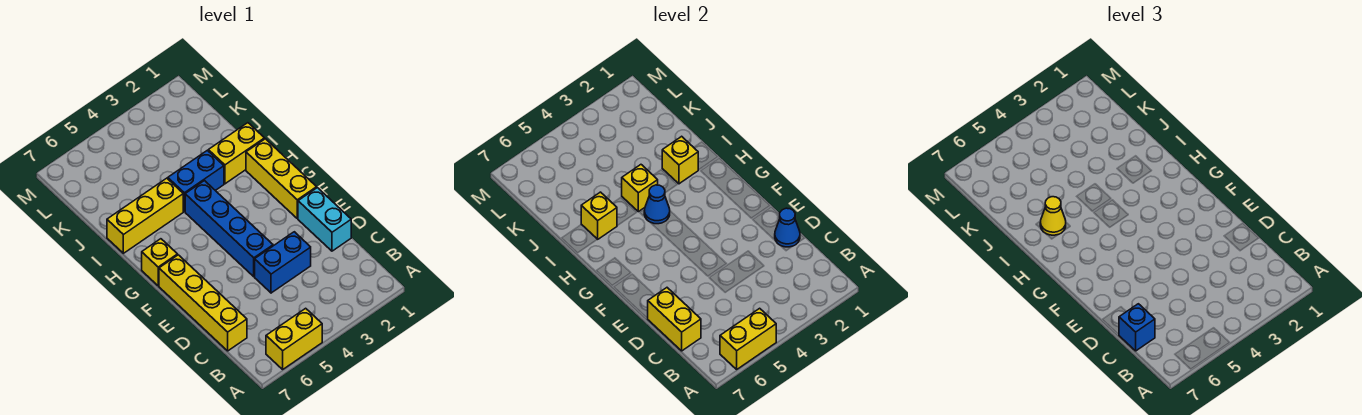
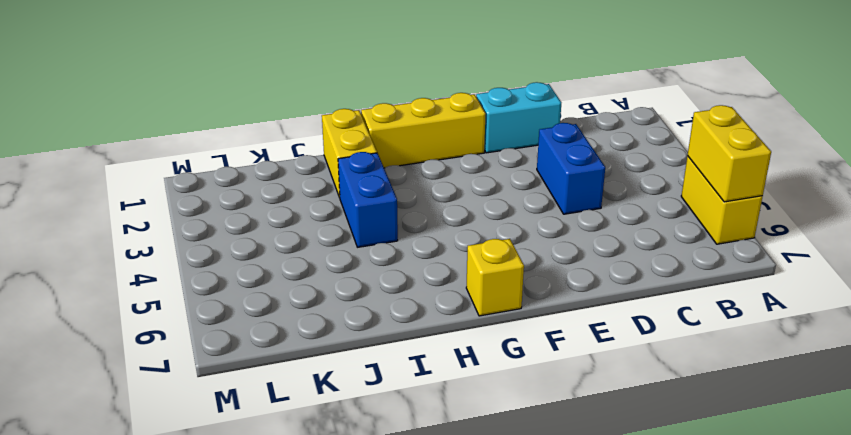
none -> yellow brick C7:F7 level 1
none -> blue brick E4:H4 level 1
none -> yellow brick I5:I7 level 1

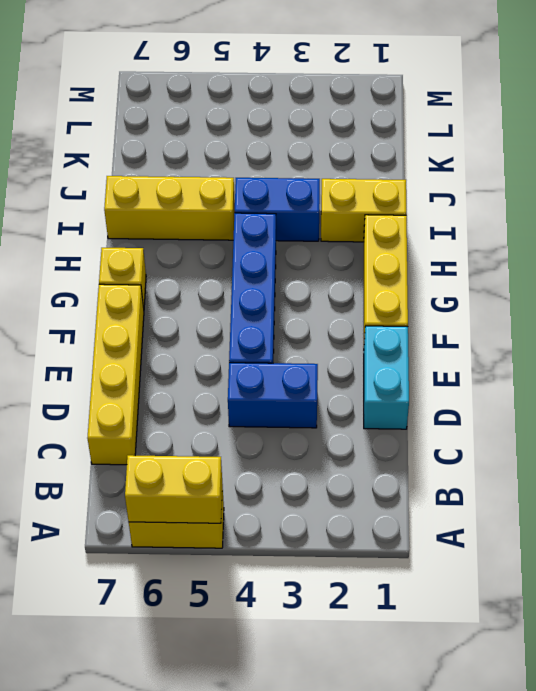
none -> yellow brick C7:D7 level 2
none -> blue cone D1 level 2
none -> blue cone H4 level 2

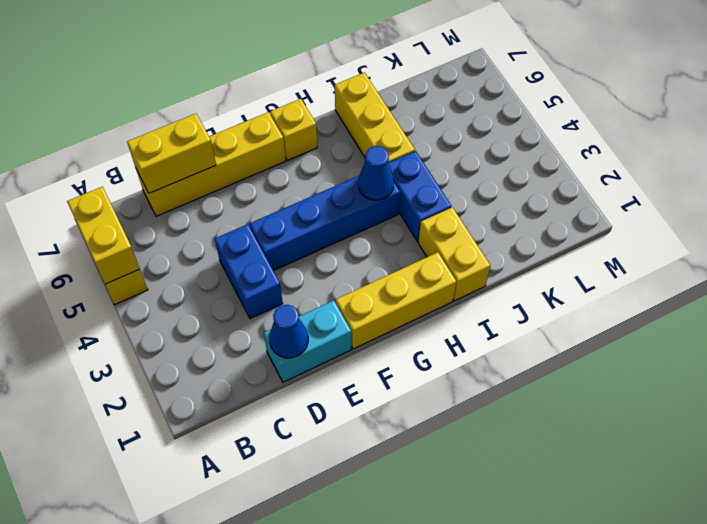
none -> yellow brick I2 level 2
none -> yellow brick I4 level 2
none -> yellow brick I6 level 2

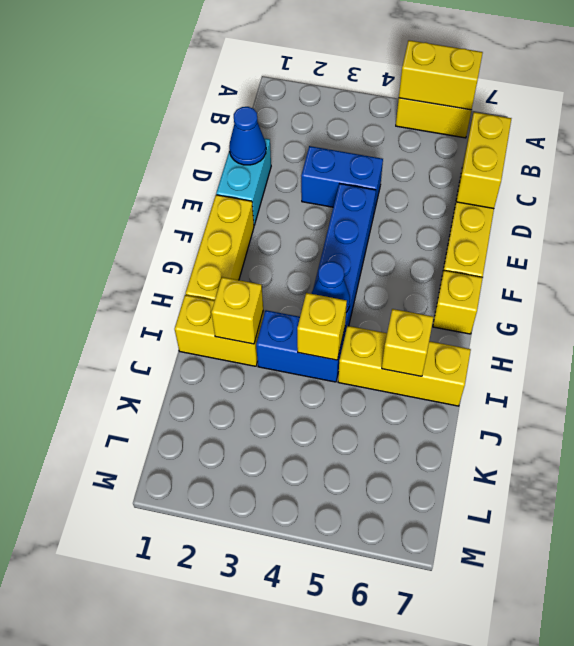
none -> blue brick C7 level 3
none -> yellow cone I6 level 3

